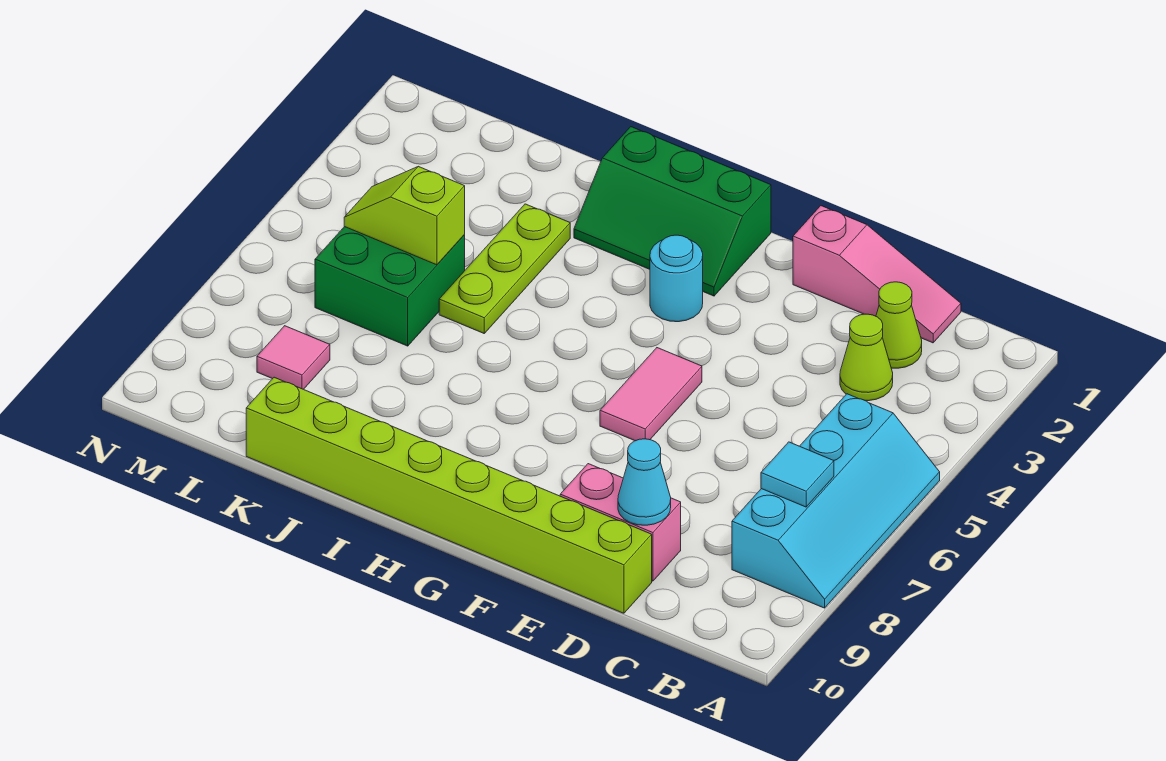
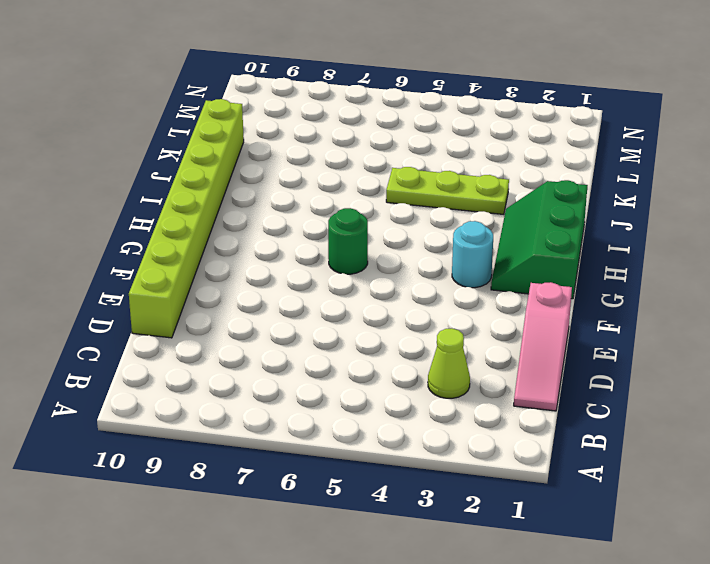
green round brick G6 level 1 -> none
none -> cyan slope A5:B8 level 1 top B
none -> lime cone C2 level 1
none -> pink brick D9:E9 level 1

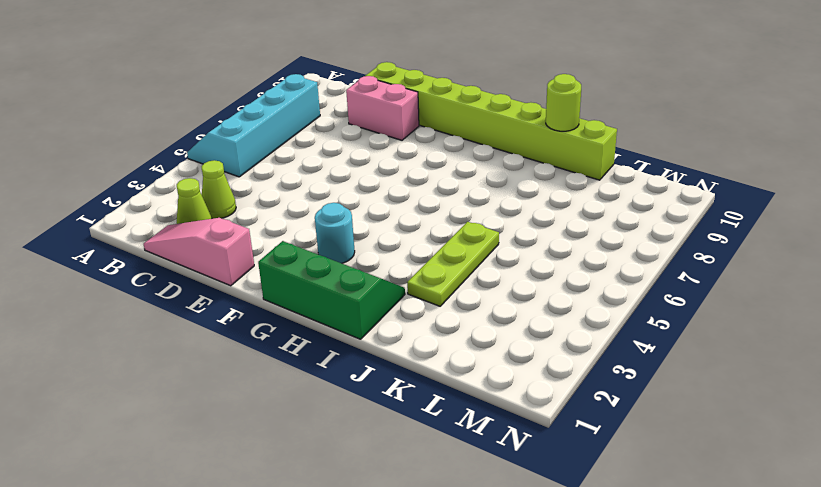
lime round brick J10 level 2 -> none
none -> pink tile F5:F6 level 1
none -> green brick K5:L6 level 1
none -> pink tile L8 level 1

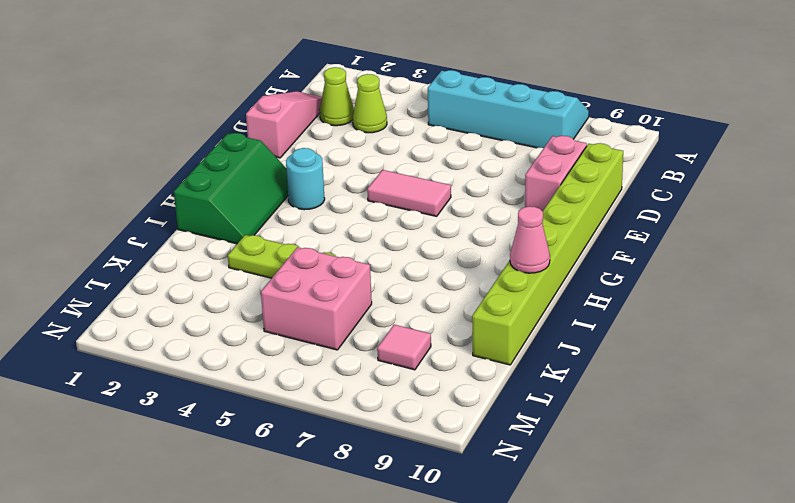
pink cone I10 level 2 -> none
pink brick K5:L6 level 1 -> green brick K5:L6 level 1
none -> cyan tile B7 level 2
none -> cyan cone D9 level 2
none -> lime slope K5:L5 level 2 top K

